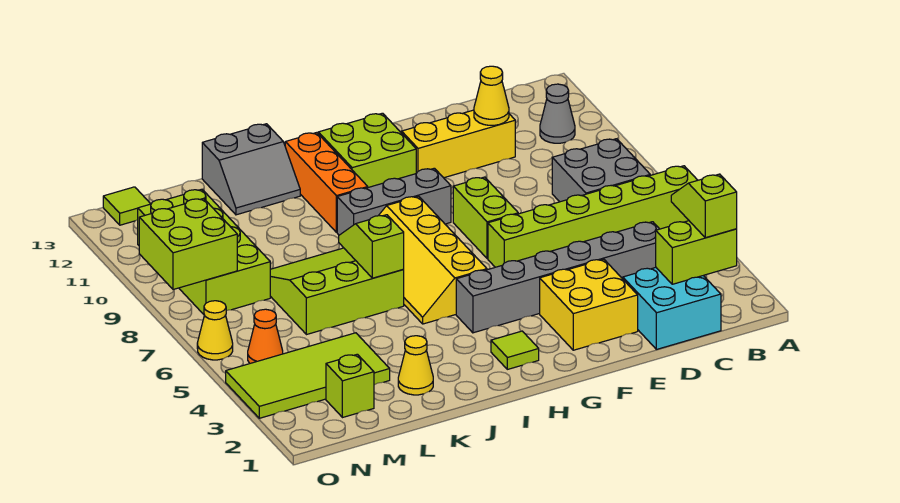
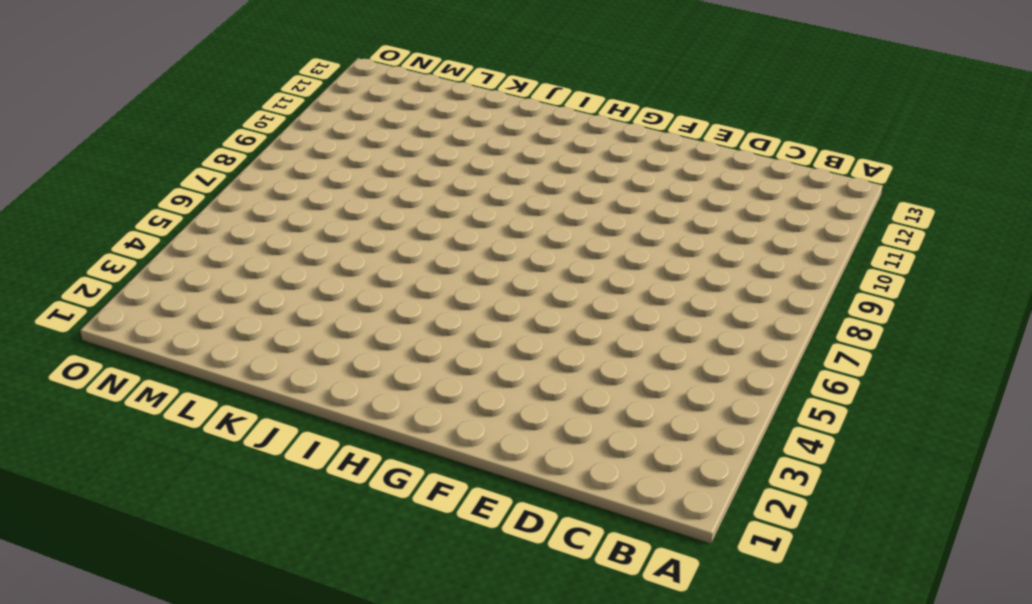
none -> lime brick A6:F6 level 1
none -> grey brick B7:C8 level 1
none -> grey cone B11 level 1

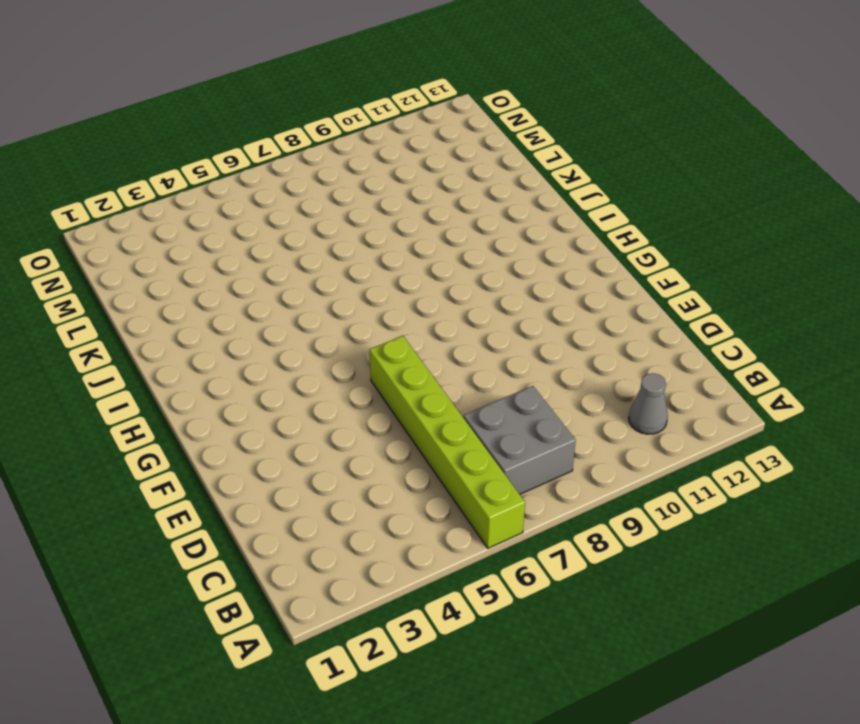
none -> cyan brick C1:D2 level 1
none -> grey brick C4:H4 level 1
none -> yellow brick D11:F11 level 1

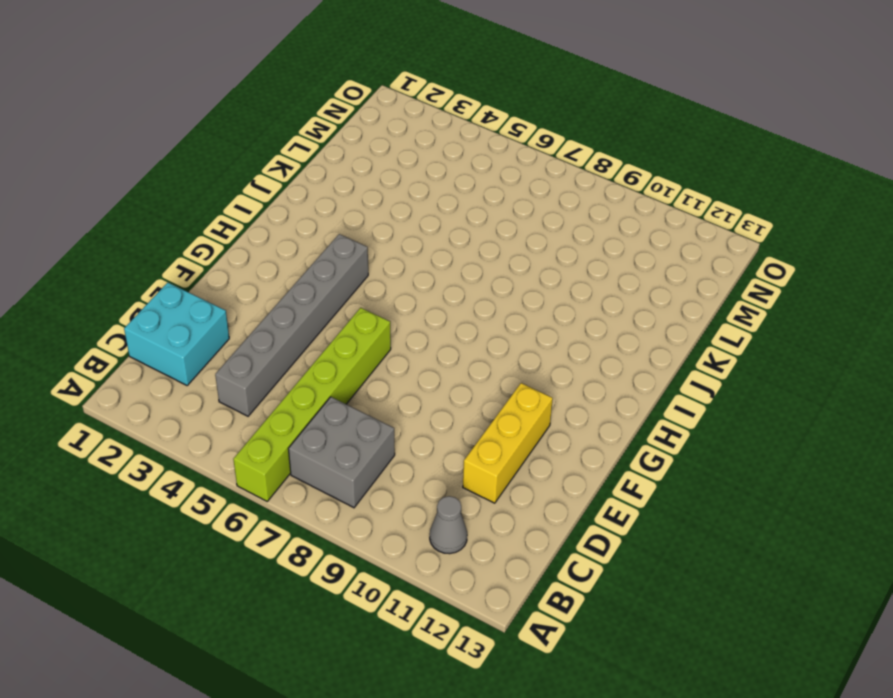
none -> yellow brick E2:F3 level 1
none -> lime brick F7:F8 level 1
none -> grey brick G9:I9 level 1

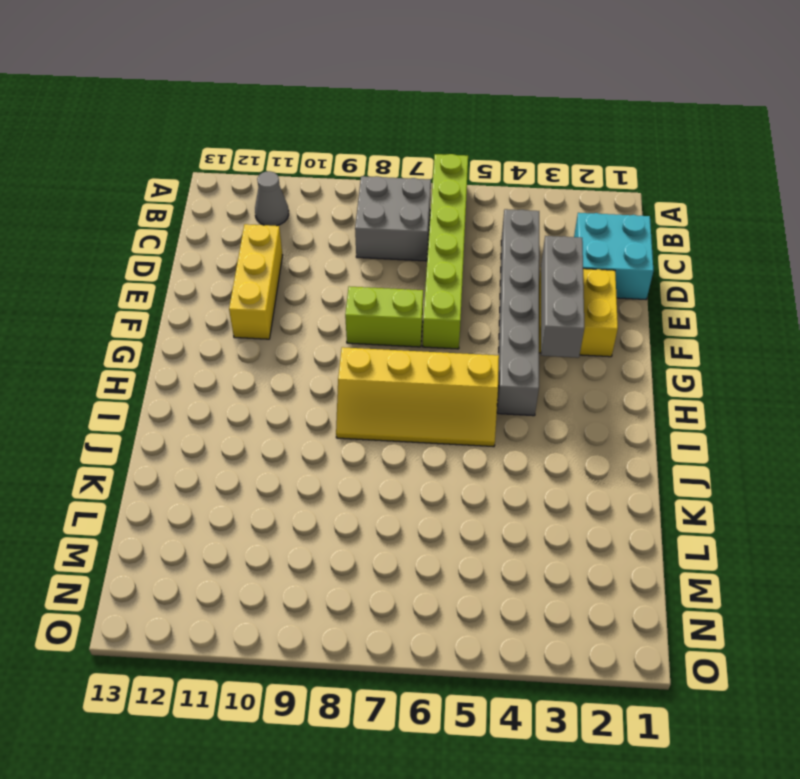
grey brick E3:G3 level 2 -> grey brick G9:I9 level 1
none -> lime brick G11:H12 level 1
none -> lime tile H2 level 1
none -> orange brick I10:I12 level 1

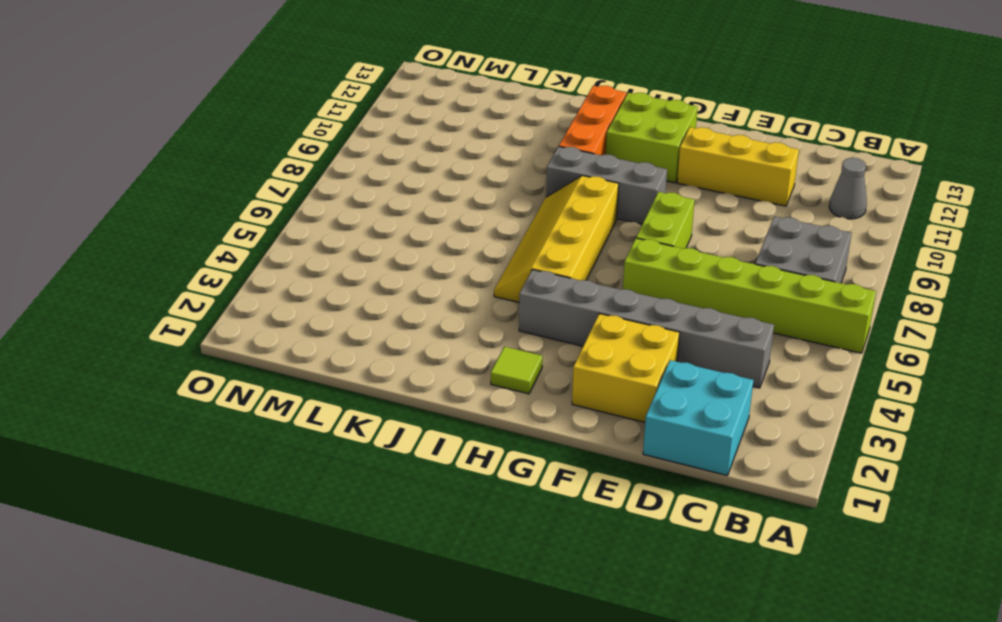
none -> lime slope J6:L8 level 1 top 6
none -> grey slope J12:K13 level 1 top 13
none -> yellow cone K2 level 1

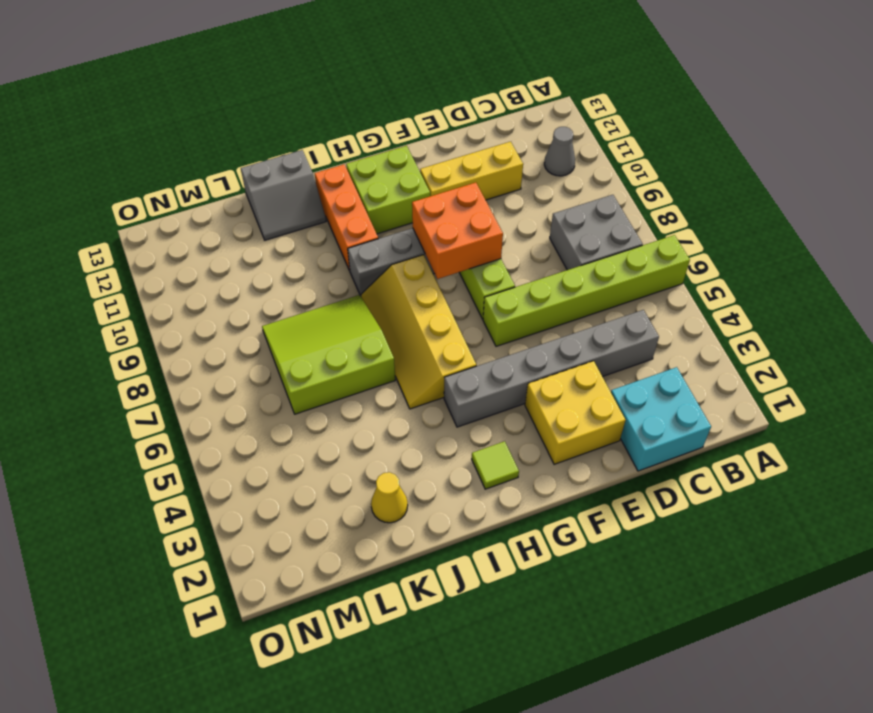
orange brick F8:G9 level 2 -> none
none -> lime tile L3:O4 level 1
none -> lime brick M2 level 1
none -> lime brick M8:N11 level 1

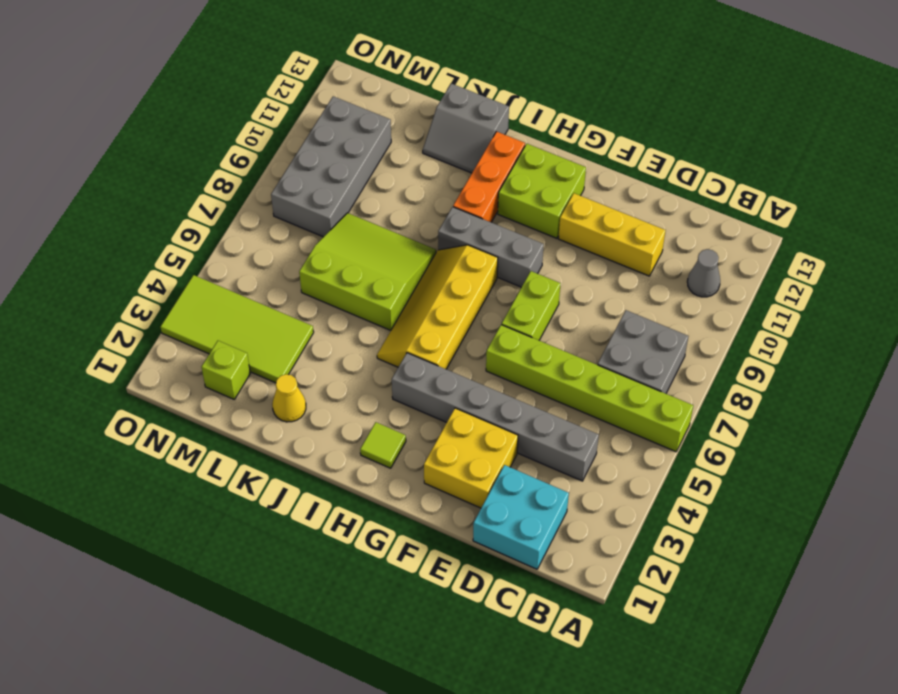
grey brick M8:N11 level 1 -> lime brick M8:N11 level 1
none -> orange cone N5 level 1
none -> lime tile N13 level 1
none -> yellow cone O6 level 1

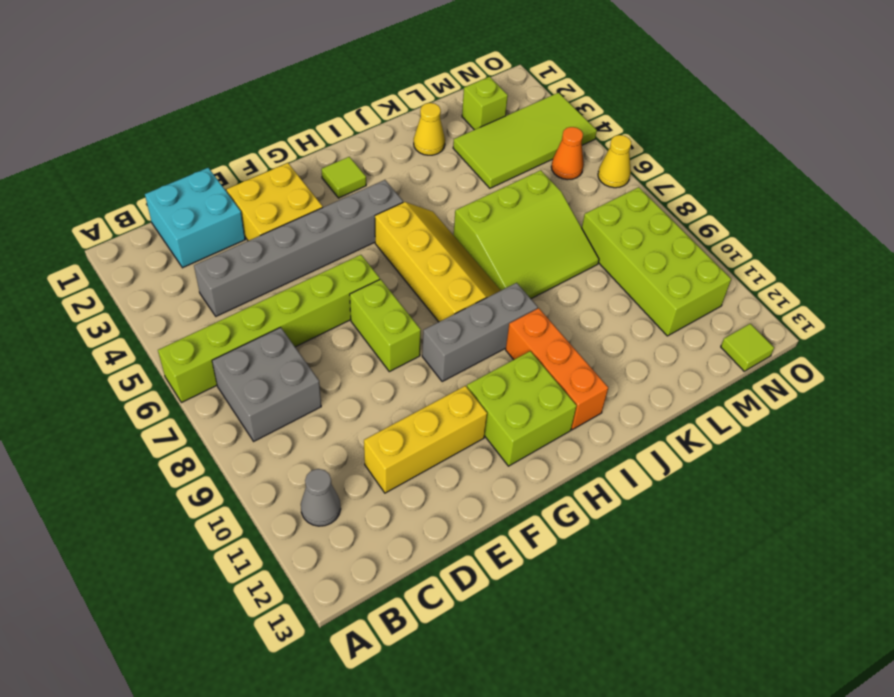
none -> grey slope J12:K13 level 1 top 13
none -> lime brick B2:C2 level 2
none -> yellow cone D11 level 2

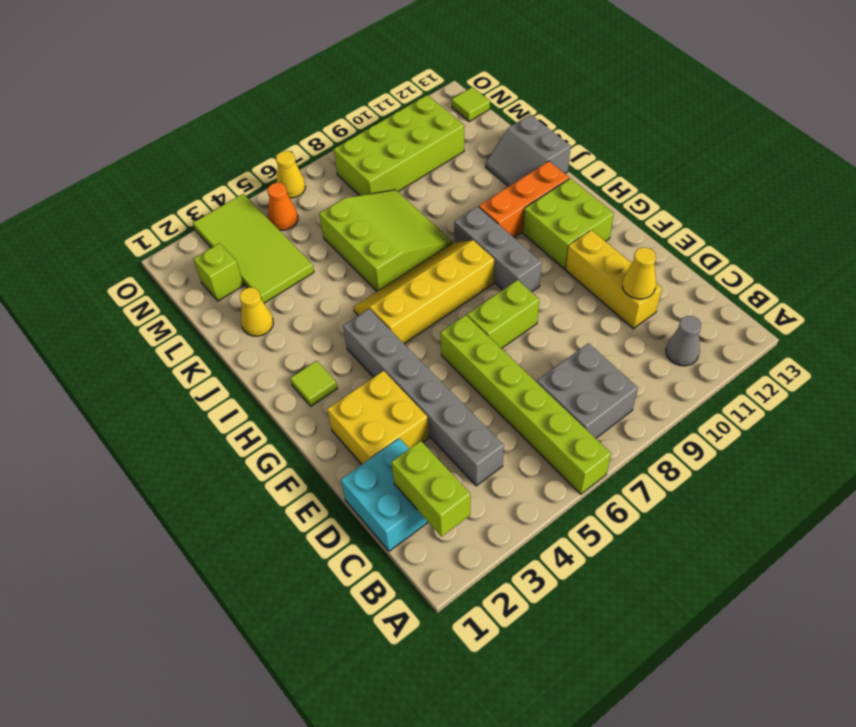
none -> lime slope J6:J7 level 2 top 6
none -> lime brick N8:O9 level 2
none -> lime slope B2:B3 level 3 top 2

